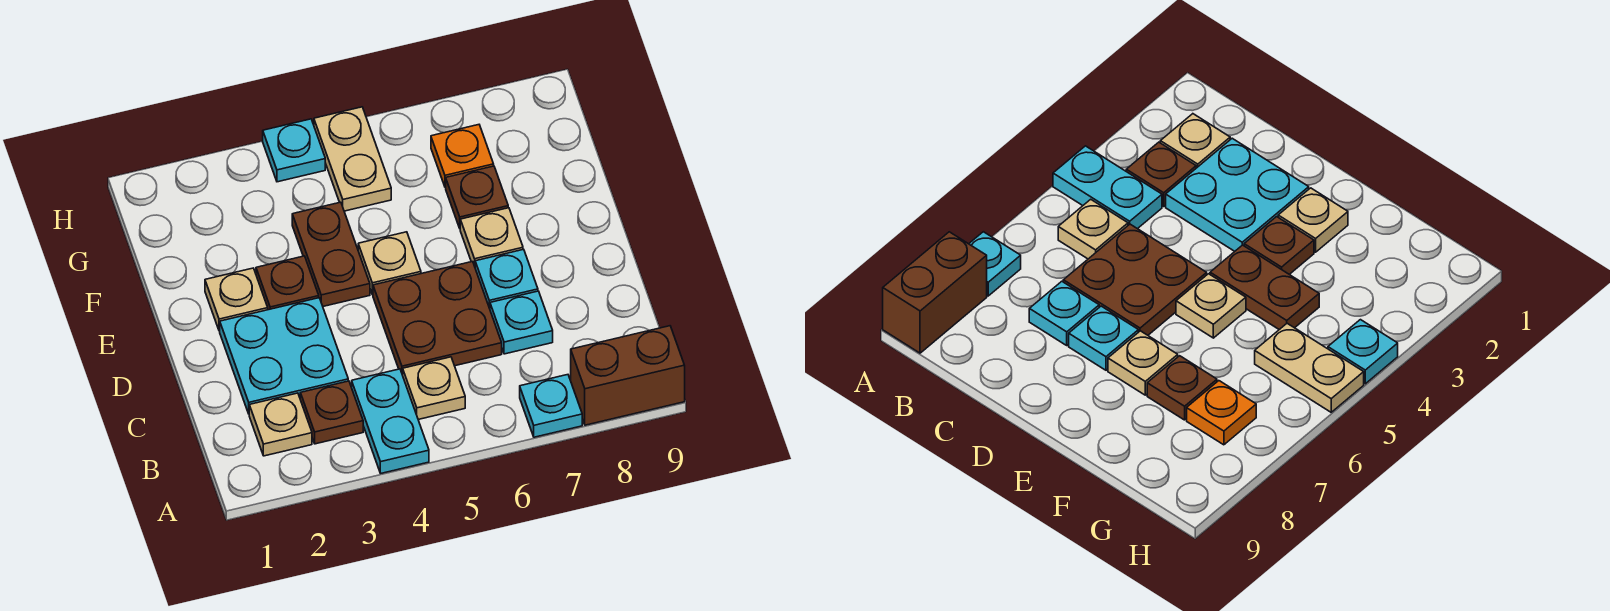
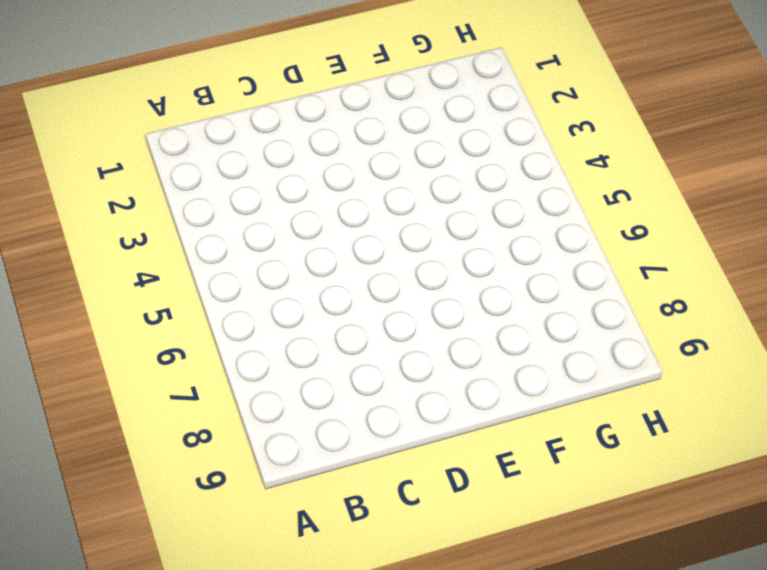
none -> cyan plate A4:B4 level 1
none -> cyan plate A7 level 1
none -> brown brick A8:A9 level 1

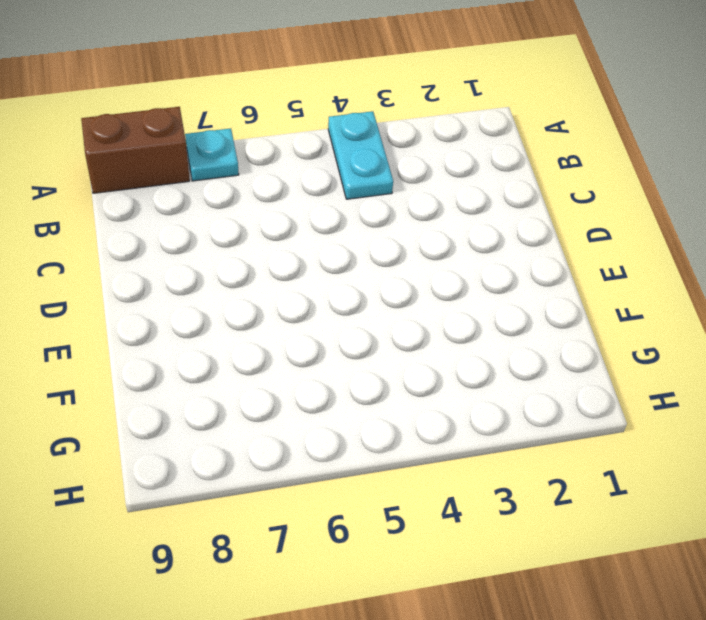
none -> tan plate B2 level 1
none -> brown plate B3 level 1
none -> tan plate B5 level 1

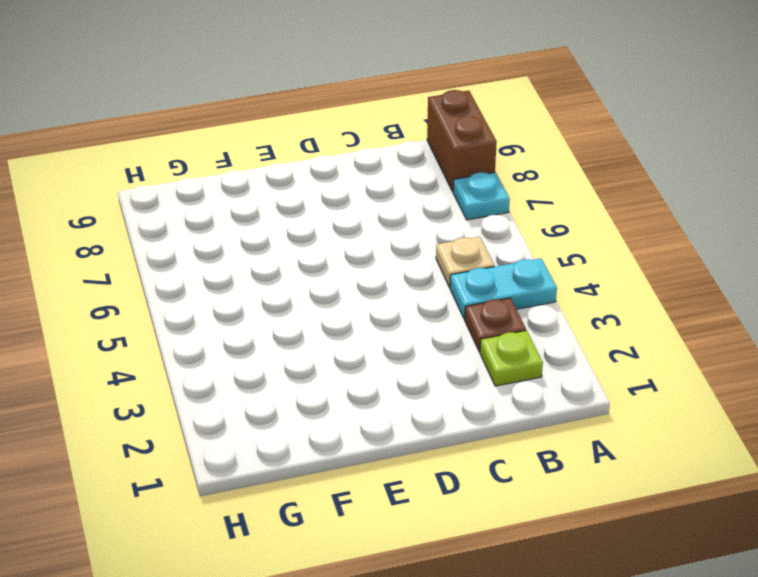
lime plate B2 level 1 -> tan plate B2 level 1
none -> cyan plate C2:D3 level 1
none -> brown plate C5:D6 level 1
none -> cyan plate C7 level 1

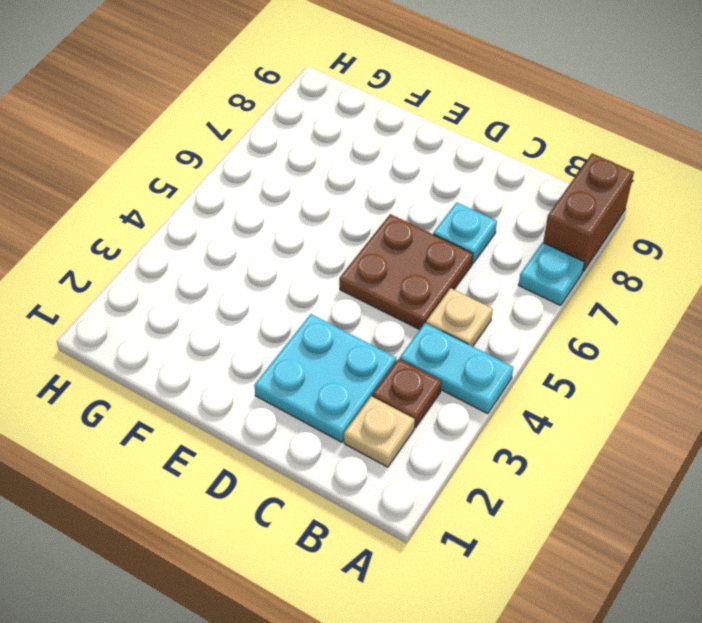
none -> cyan plate D7 level 1
none -> tan plate E2 level 1
none -> brown plate E3 level 1

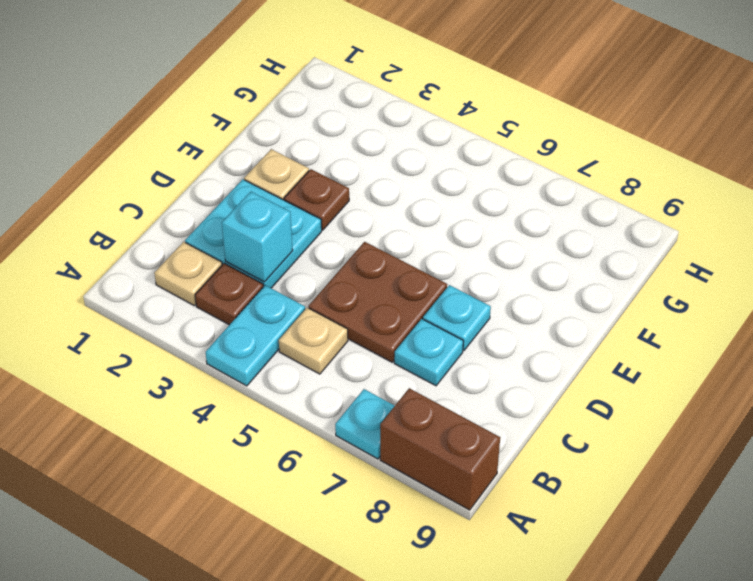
cyan brick C3 level 2 -> none
none -> brown plate E4:F4 level 1
none -> tan plate E5 level 1
none -> tan plate E7 level 1

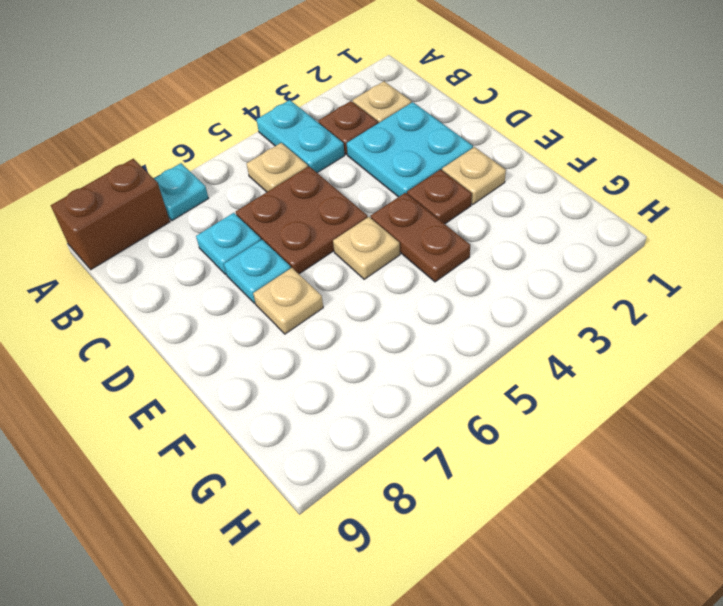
none -> brown plate F7 level 1
none -> tan plate G5:H5 level 1
none -> orange plate G7 level 1

